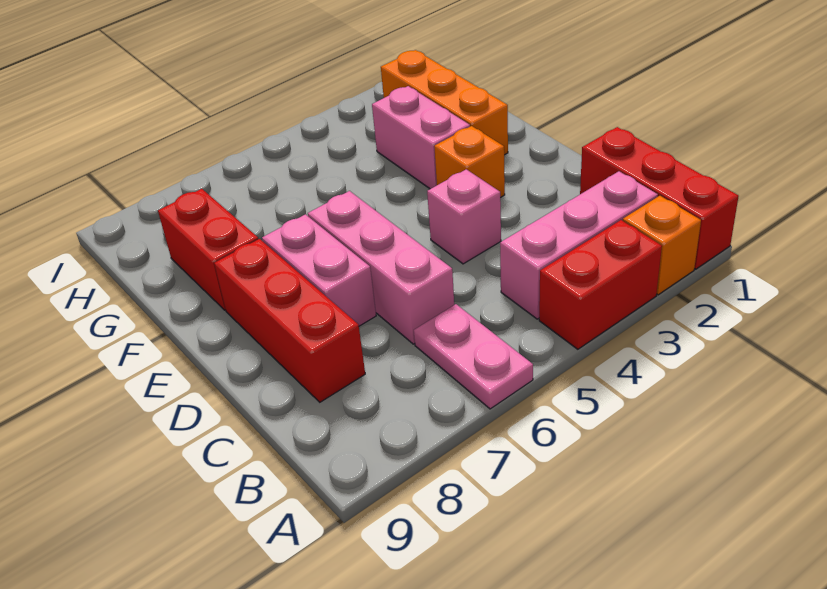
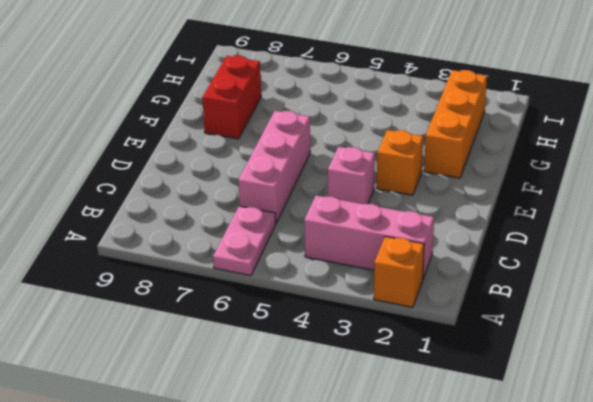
none -> red brick A1:C1 level 1
none -> red brick A3:A4 level 1
none -> red brick C8:E8 level 1

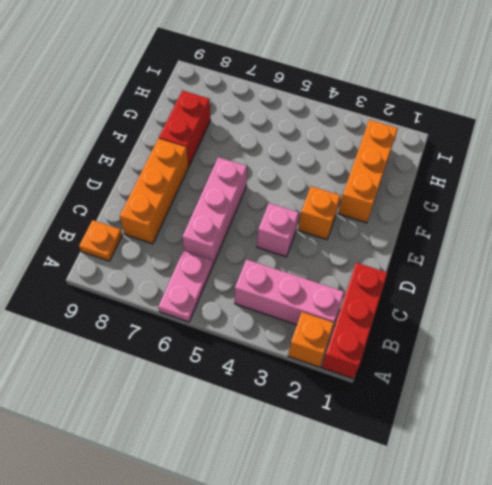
orange plate B9 level 1 -> none
orange brick C8:E8 level 1 -> red brick C8:E8 level 1
none -> red brick A3:A4 level 1
none -> pink brick D7:E7 level 1
none -> pink brick F3:G3 level 1

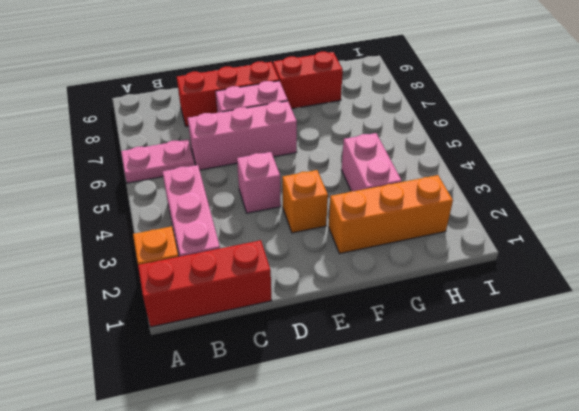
pink brick G3:G4 level 1 -> pink brick F3:G3 level 1
none -> red brick A3:A4 level 1

